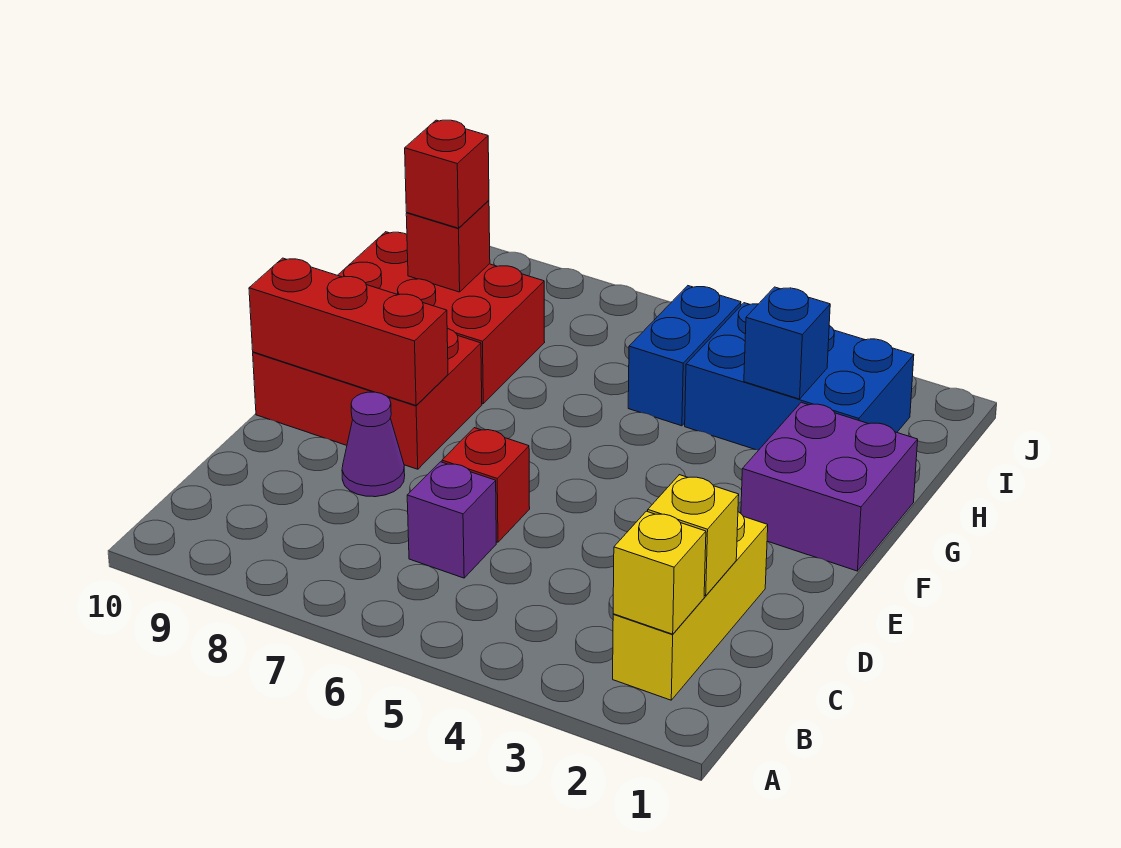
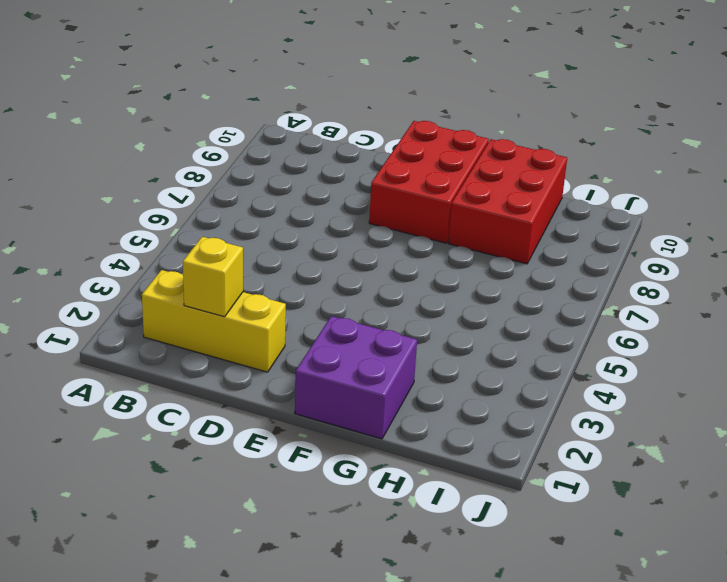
none -> purple brick C6 level 1
none -> red brick D6 level 1
none -> purple cone D8 level 1

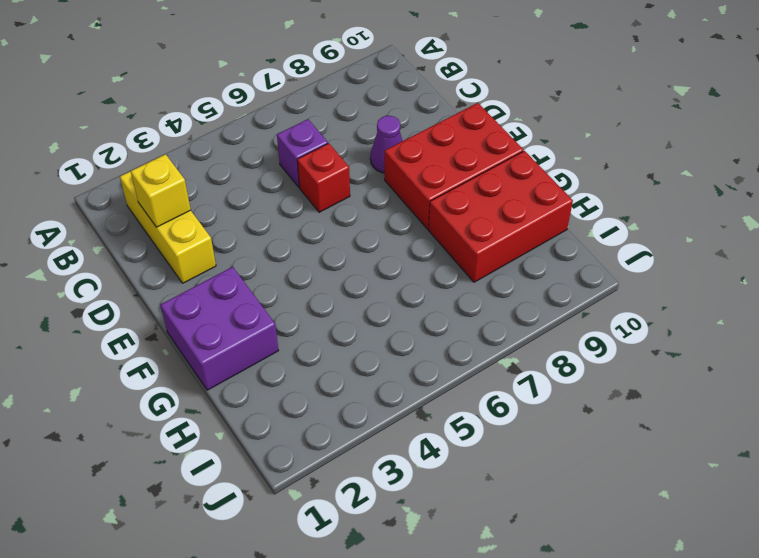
none -> blue brick H2:I4 level 1
none -> blue brick H5:I5 level 1
none -> yellow brick B2 level 2

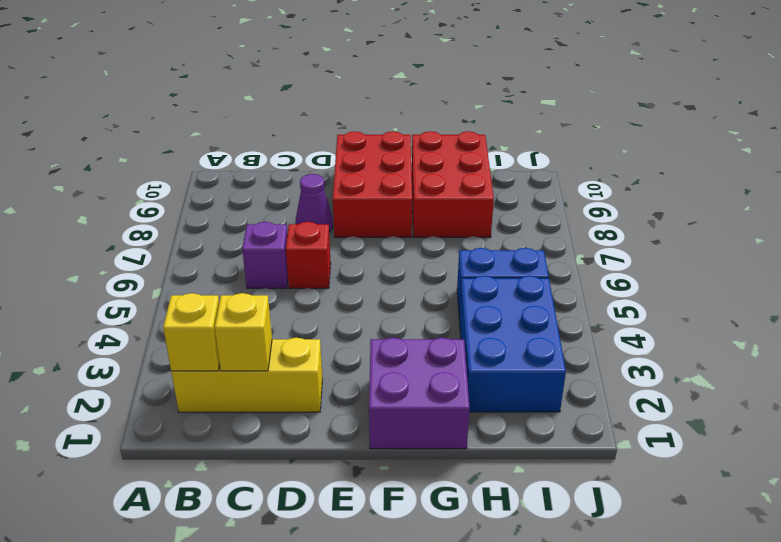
none -> red brick E8:E10 level 2
none -> blue brick H3 level 2
none -> red brick H9 level 2

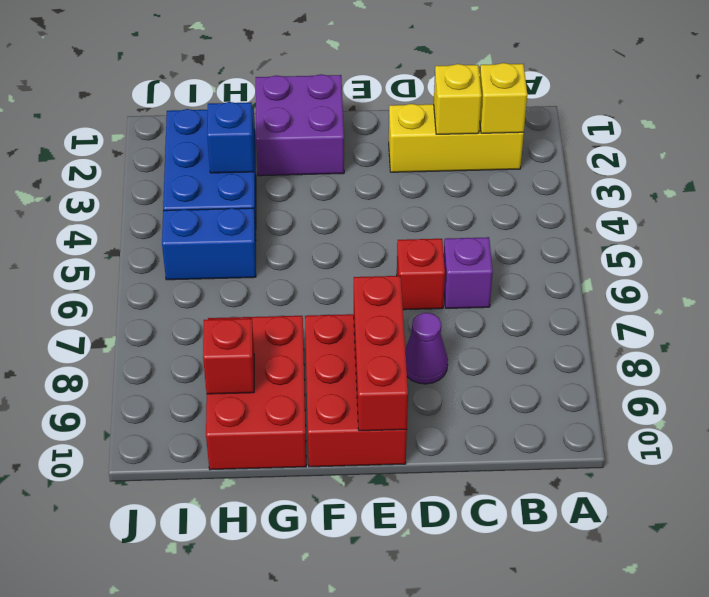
none -> red brick H9 level 3

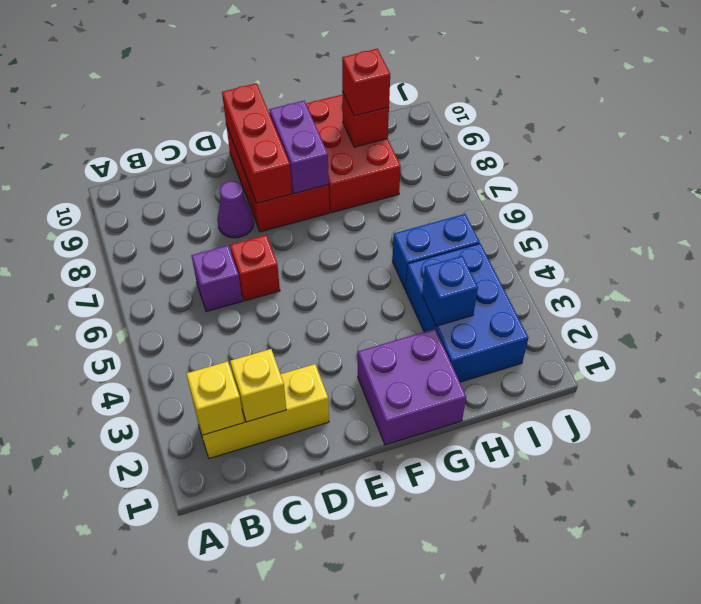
purple brick F8:F9 level 2 -> none

